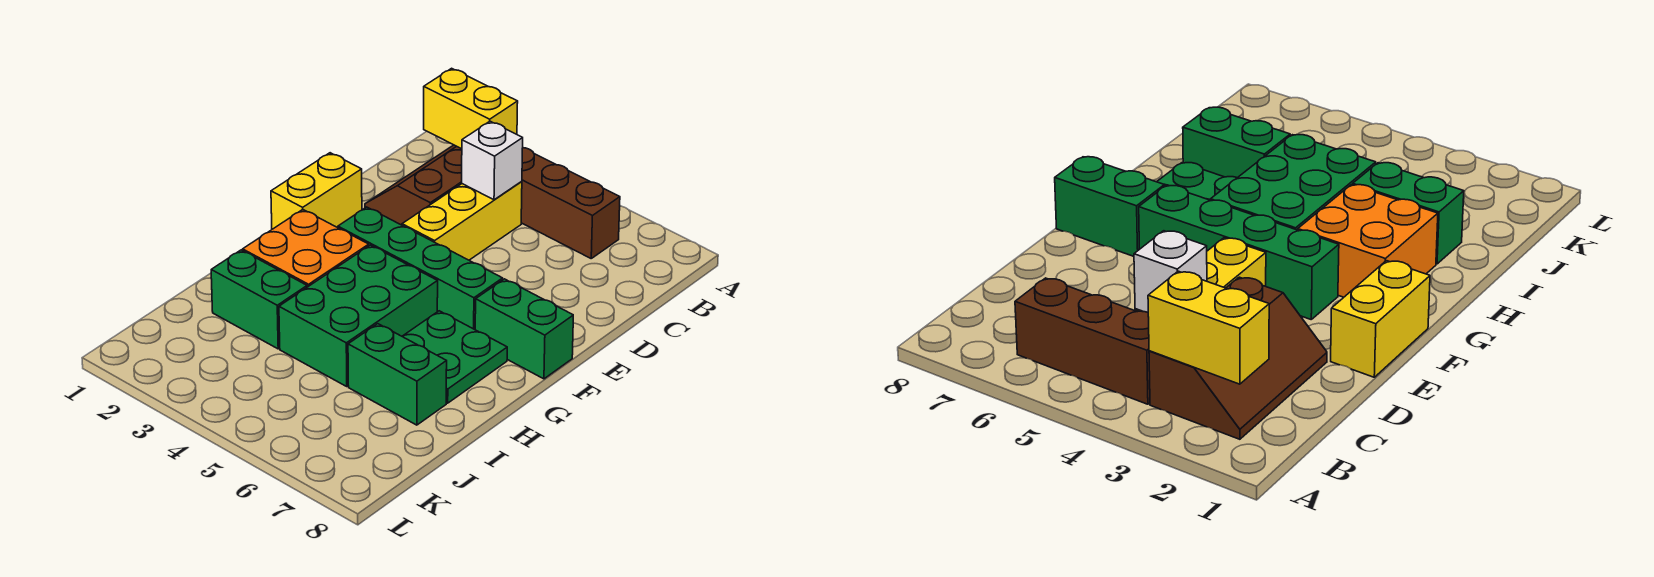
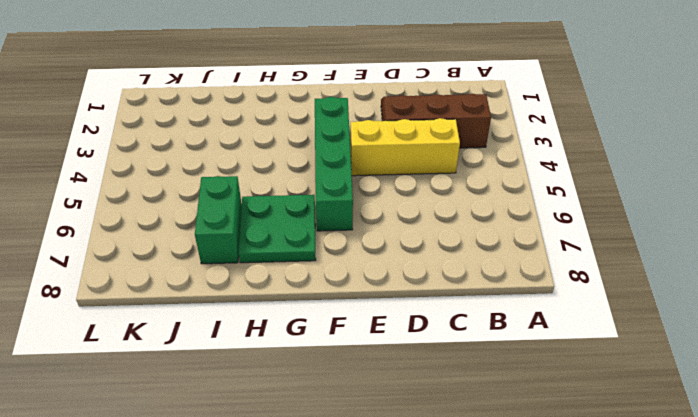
none -> brown brick B4:B6 level 1
none -> yellow brick E1:F1 level 1
none -> green brick F7:F8 level 1

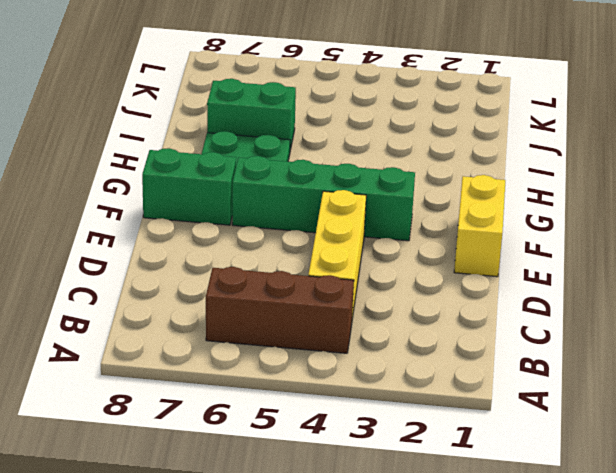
none -> brown slope B2:D3 level 1 top 3
none -> orange brick G2:H3 level 1
none -> green brick G4:I5 level 1

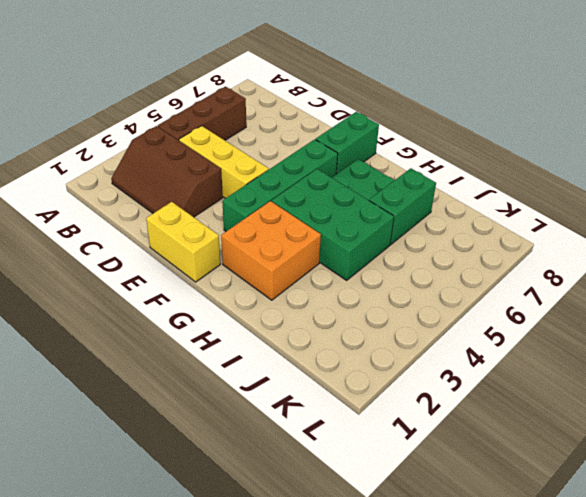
none -> green brick I2:I3 level 1
none -> yellow brick B2:B3 level 2
none -> white brick C4 level 2

